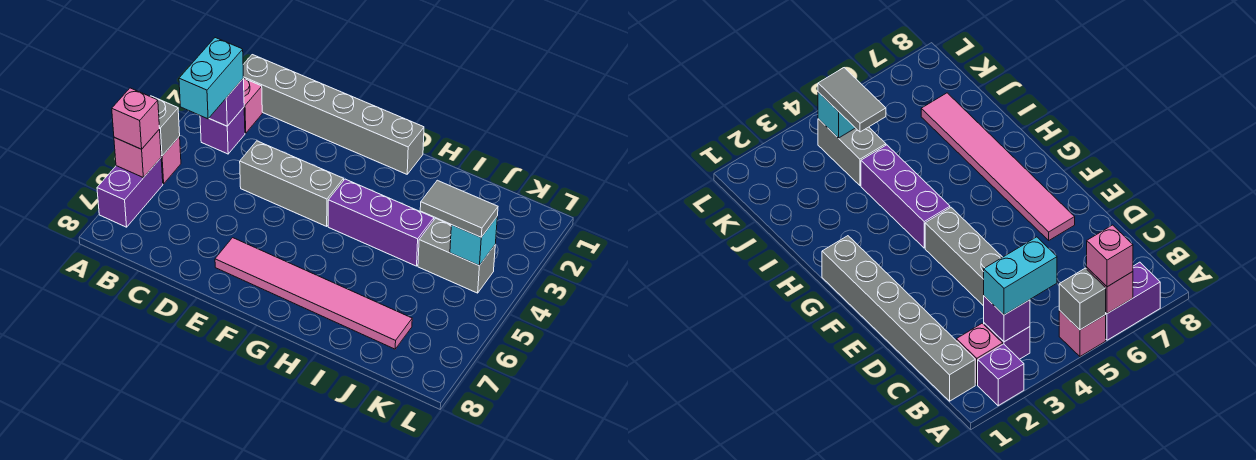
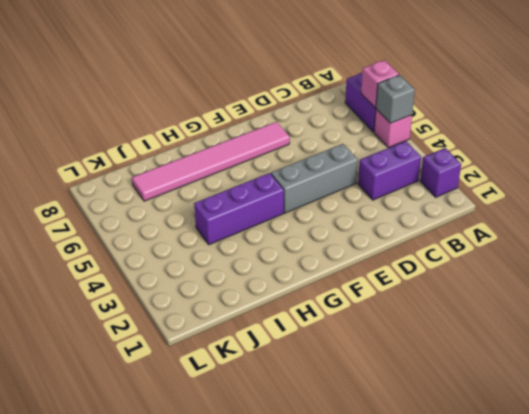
purple brick B3:C3 level 1 -> purple brick B3 level 1
none -> grey brick B1:G1 level 1
none -> pink brick B2 level 1
none -> grey brick J4:K4 level 1

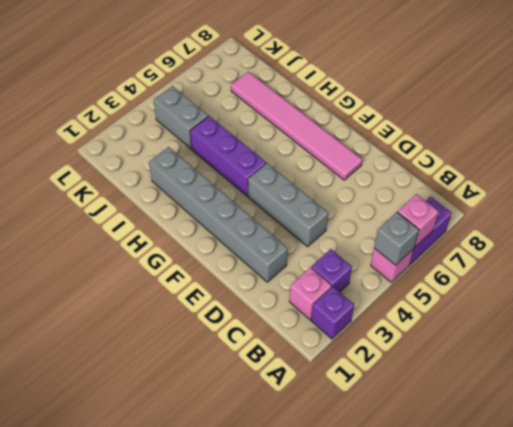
grey brick D2:I2 level 1 -> grey brick B1:G1 level 1
none -> purple brick B3 level 2
none -> cyan brick K4 level 2
none -> pink brick A6 level 3

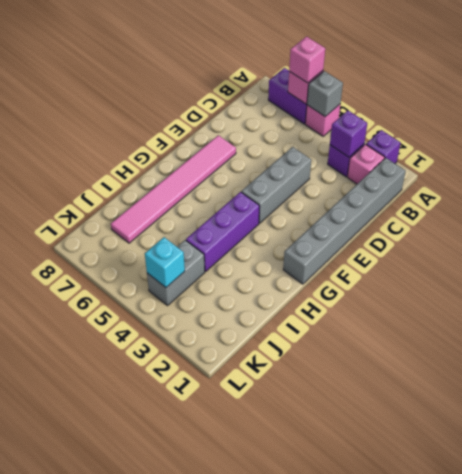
none -> cyan brick B3:B4 level 3
none -> grey tile J4:K4 level 3

